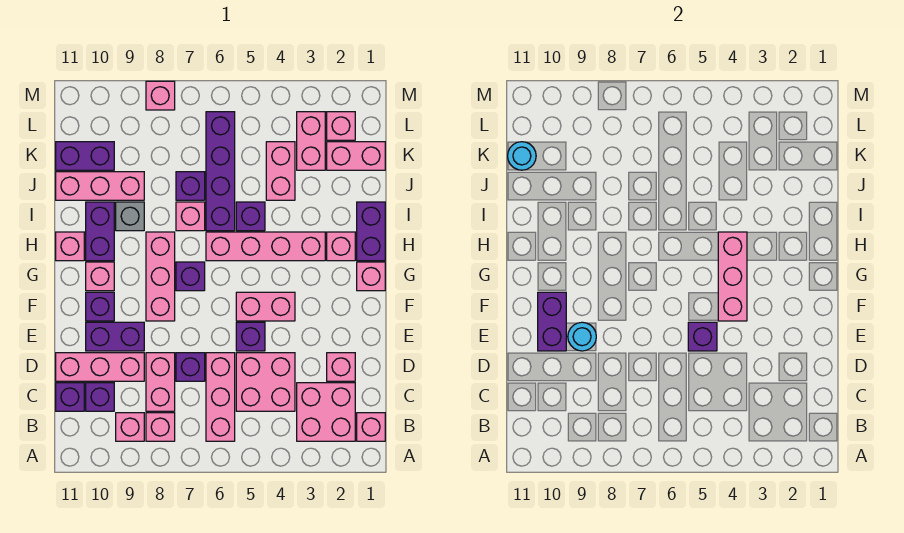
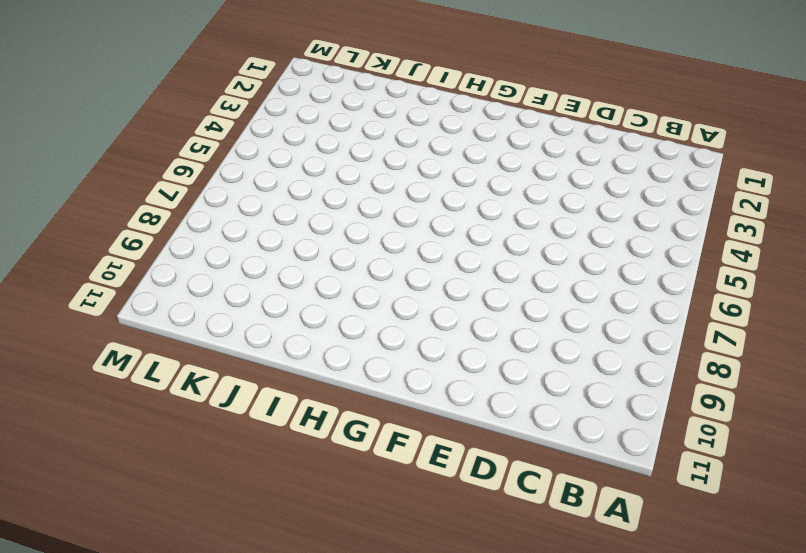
none -> pink brick B1 level 1
none -> pink brick B2:C3 level 1
none -> pink brick B6:D6 level 1
none -> pink brick B8 level 1

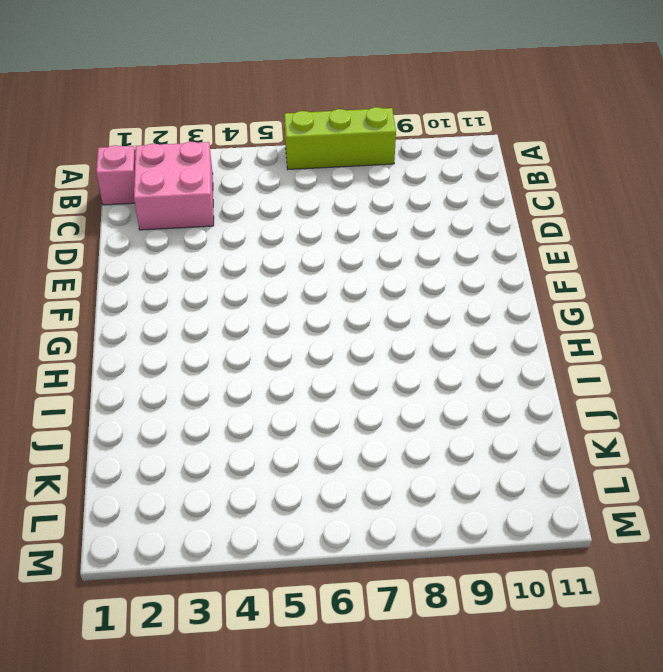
lime brick A6:A8 level 1 -> none
none -> pink brick B6:D6 level 1
none -> pink brick B8 level 1
none -> pink brick B9 level 1
none -> pink brick C4:D5 level 1

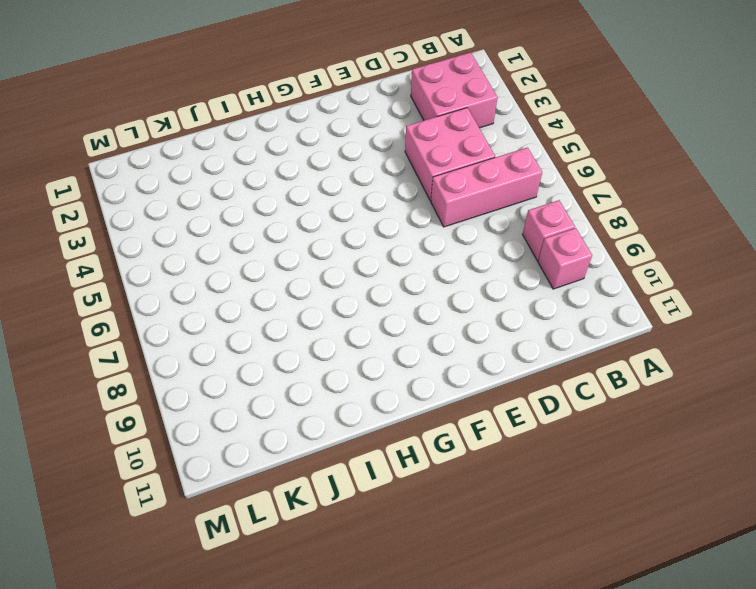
none -> pink brick B1 level 1
none -> pink brick C8:D8 level 1
none -> purple brick C10 level 1
none -> purple brick C11 level 1

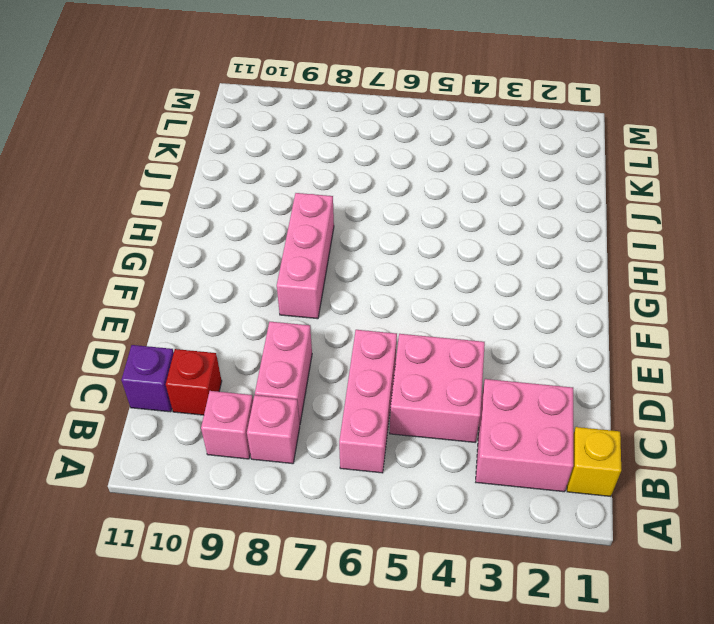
yellow brick B1 level 1 -> pink brick B1 level 1
red brick C10 level 1 -> purple brick C10 level 1
none -> pink brick D2 level 1
none -> purple brick D7 level 1
none -> pink brick D9:D11 level 1
none -> purple brick E5 level 1

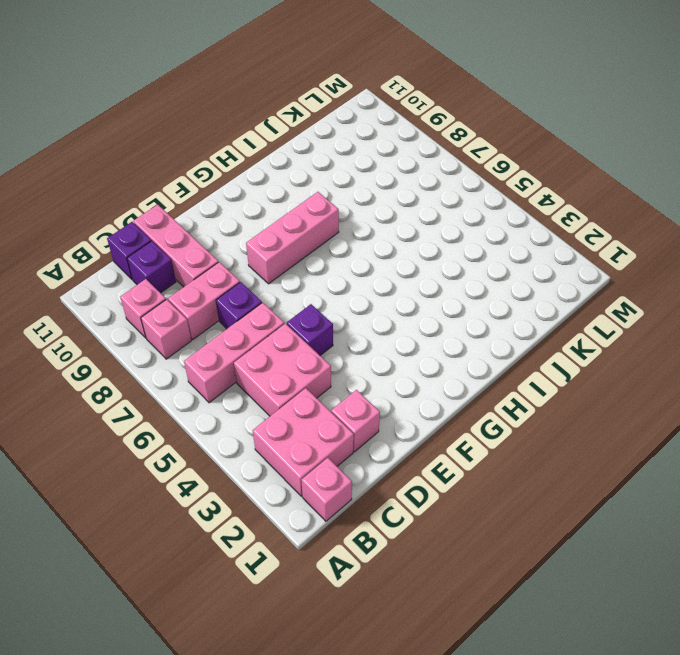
none -> purple brick E9:E10 level 1
none -> pink brick F4:F5 level 1
none -> purple brick F10 level 1
none -> pink brick G1 level 1

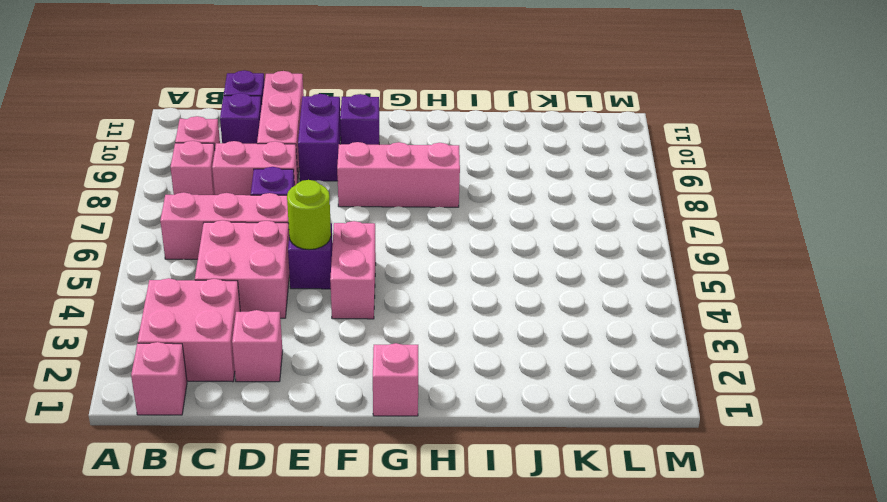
lime round brick E5 level 2 -> purple brick E5 level 2
none -> purple brick G7 level 1
none -> pink brick G10 level 1
none -> purple brick H1:I1 level 1
none -> pink brick H2 level 1

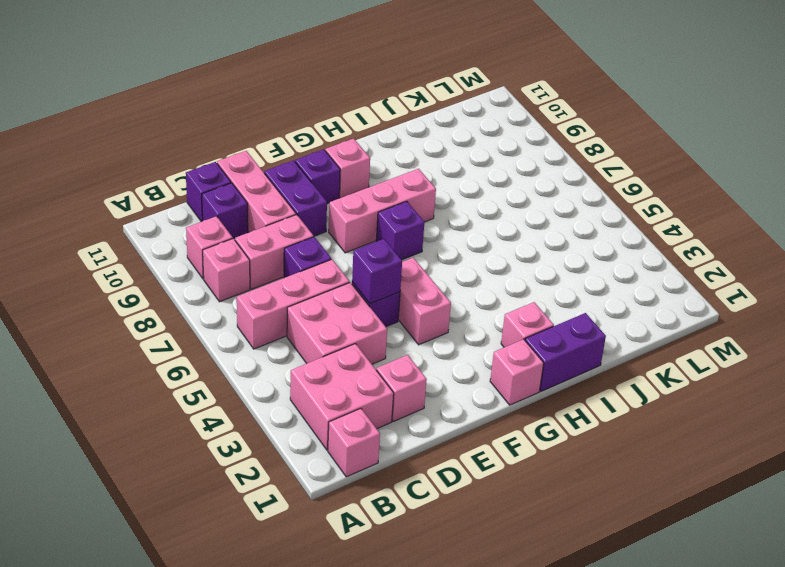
none -> pink brick H3:H6 level 1
none -> purple brick H10:I10 level 1
none -> pink brick H11 level 1
none -> purple brick I5 level 1

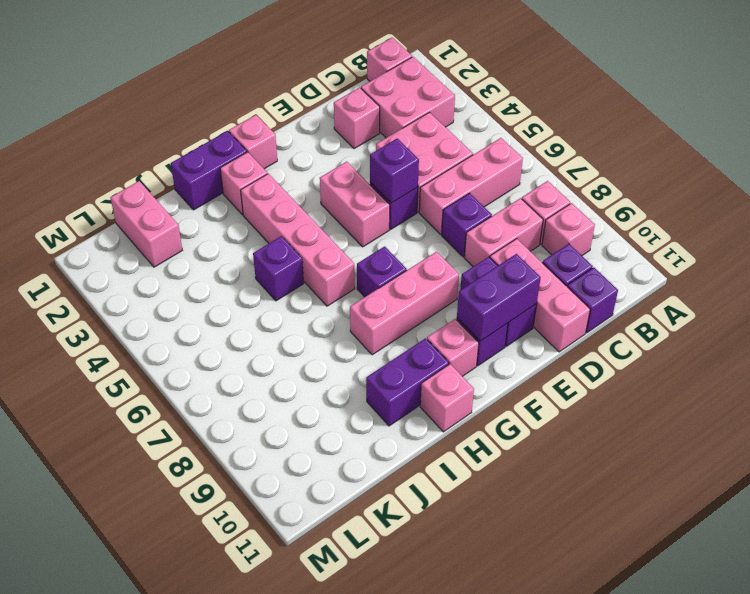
none -> purple brick I6:L6 level 1
none -> pink brick I7 level 1
none -> grey brick I9 level 1
none -> pink brick J4:K4 level 1

